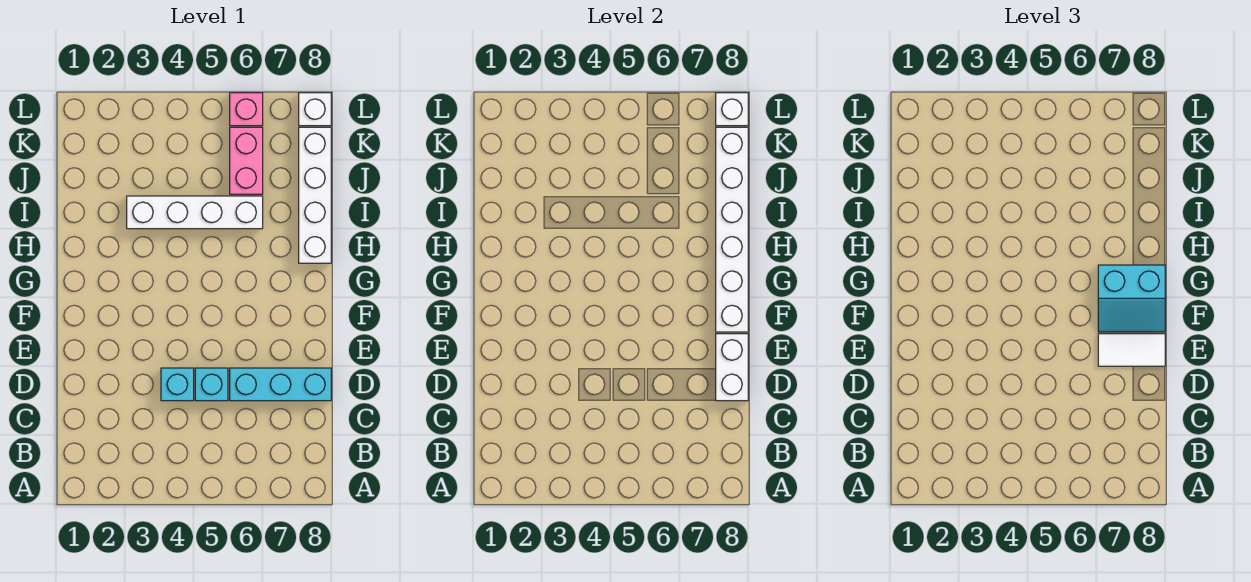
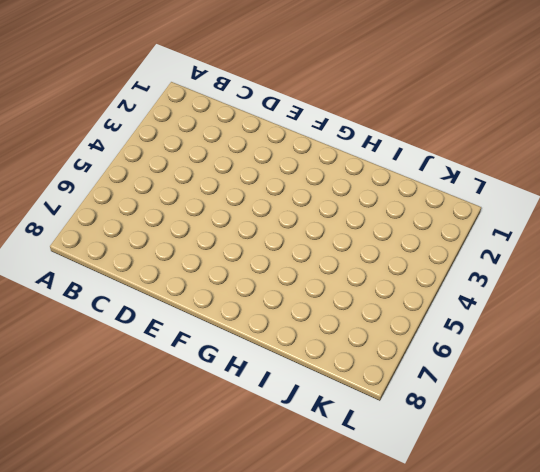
none -> cyan brick D4 level 1
none -> cyan brick D5 level 1
none -> cyan brick D6:D8 level 1

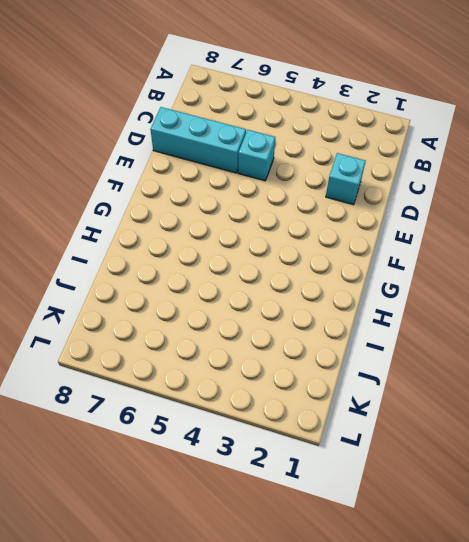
cyan brick D2 level 1 -> cyan brick D4 level 1
none -> white brick H8:K8 level 1
none -> white brick I3:I6 level 1
none -> pink brick J6:K6 level 1

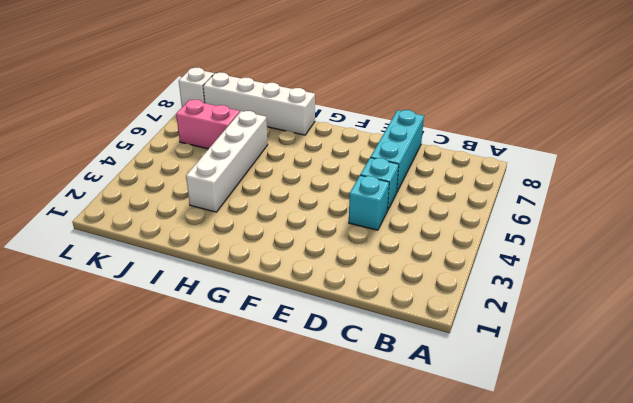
none -> pink brick L6 level 1
none -> white brick D8:E8 level 2
none -> white brick F8:K8 level 2

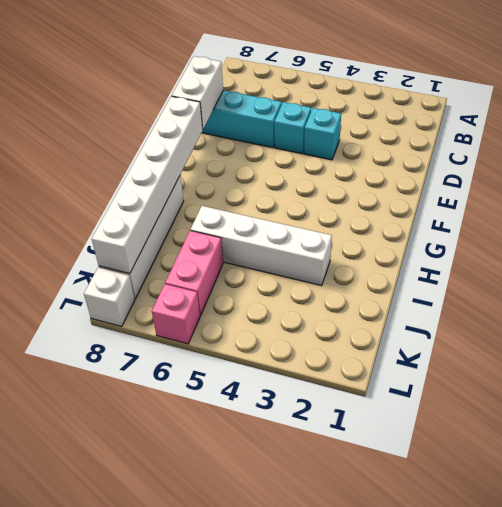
none -> white brick L8 level 2
none -> white tile E7:E8 level 3
none -> cyan slope F7:G8 level 3 top G

